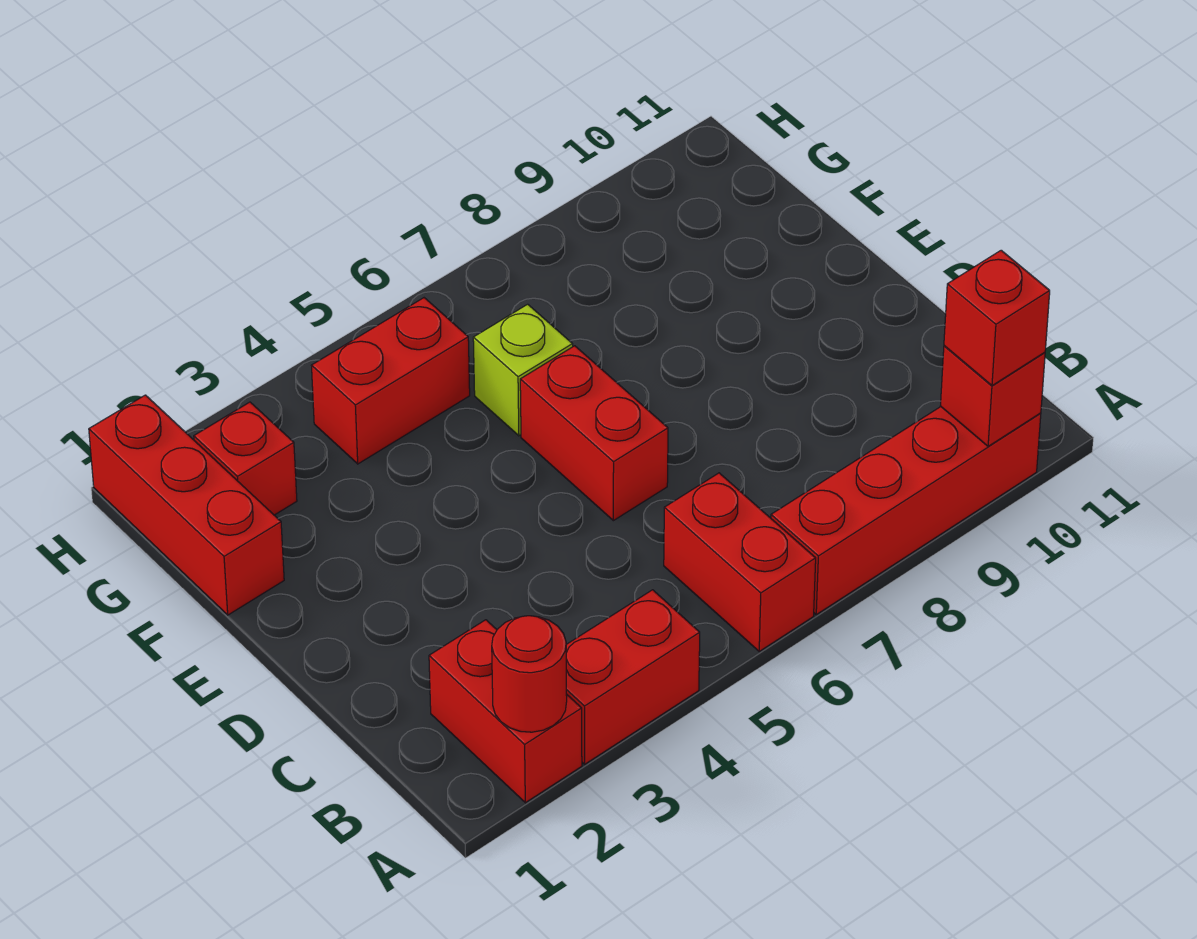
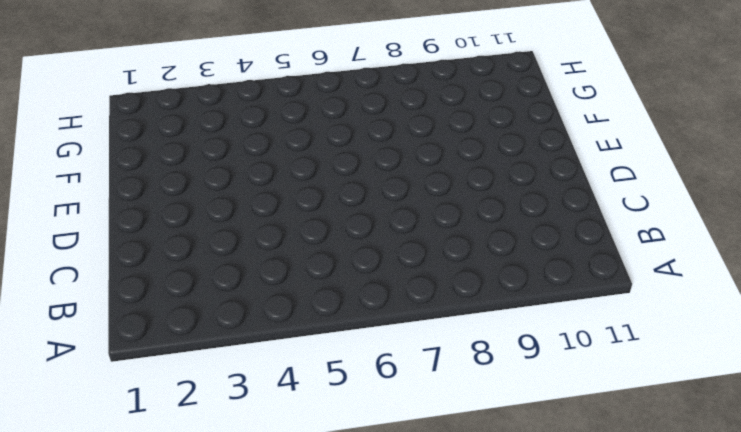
none -> red brick A2:B2 level 1
none -> red brick A3:A4 level 1
none -> red brick A6:B6 level 1

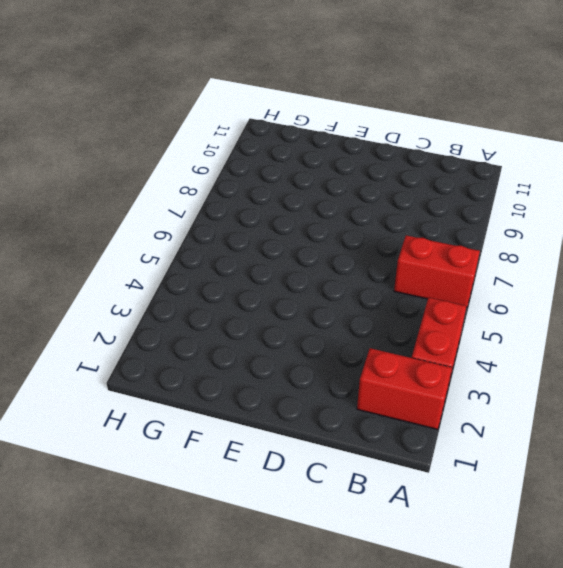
none -> red brick A7:A10 level 1
none -> red brick D6:E6 level 1
none -> red brick F1:H1 level 1

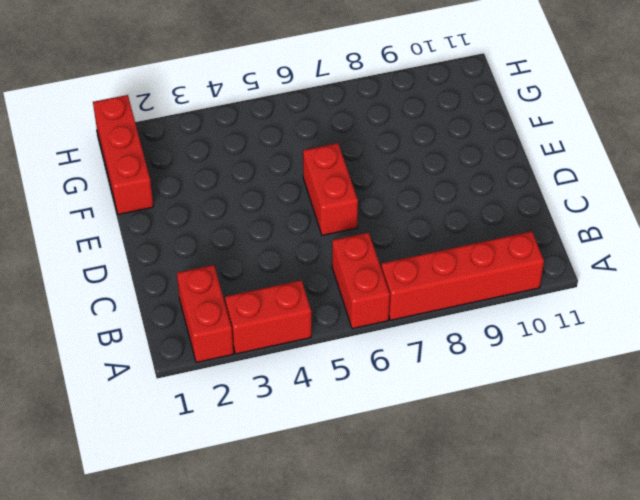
none -> lime brick F6 level 1
none -> red brick G2 level 1
none -> red brick G4:G5 level 1

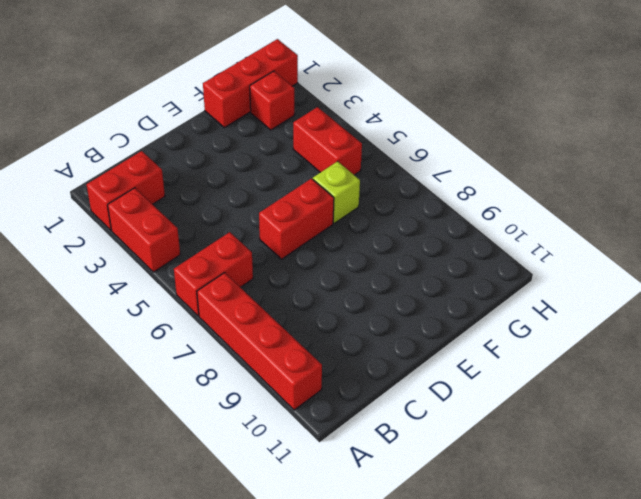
none -> red round brick A2 level 2
none -> red brick A10 level 2
none -> red brick A10 level 3

